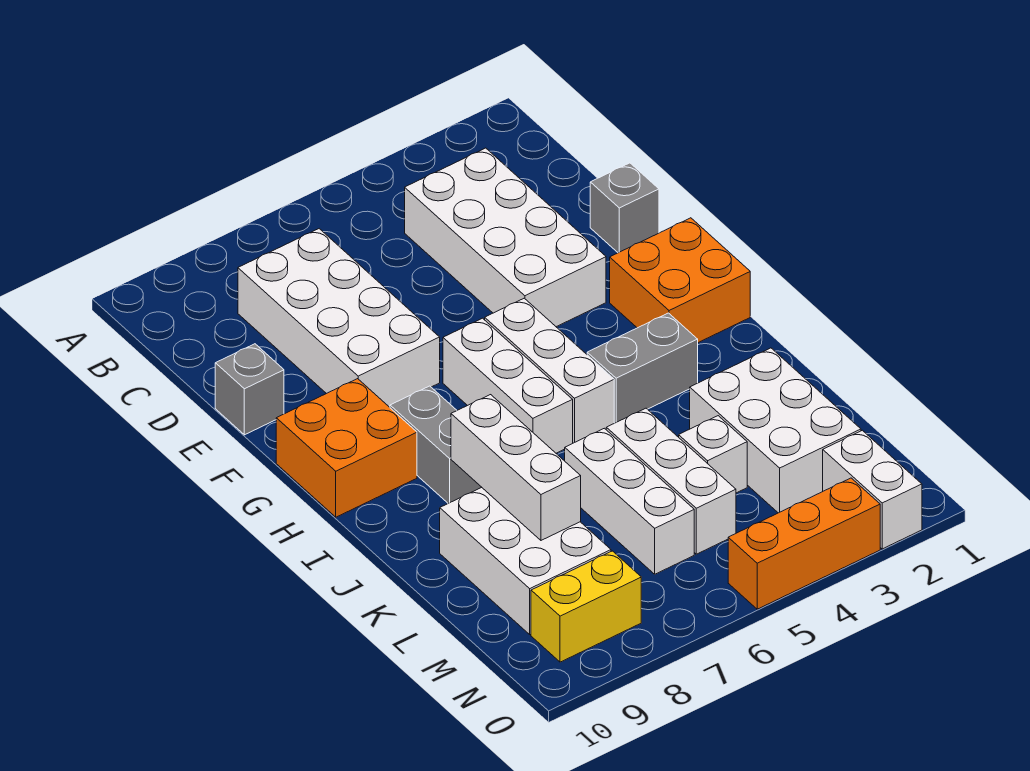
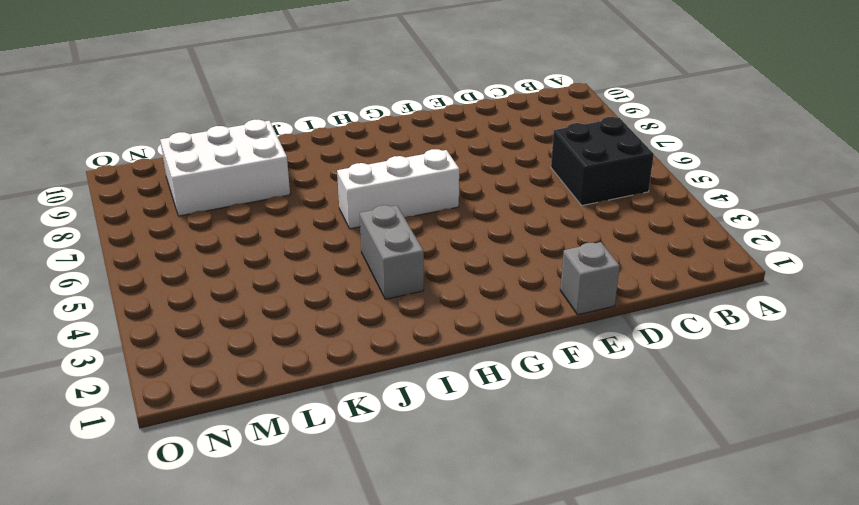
black brick B5:C6 level 1 -> none
none -> white brick C3:F4 level 1
none -> white brick C7:F8 level 1
none -> grey brick E10 level 1

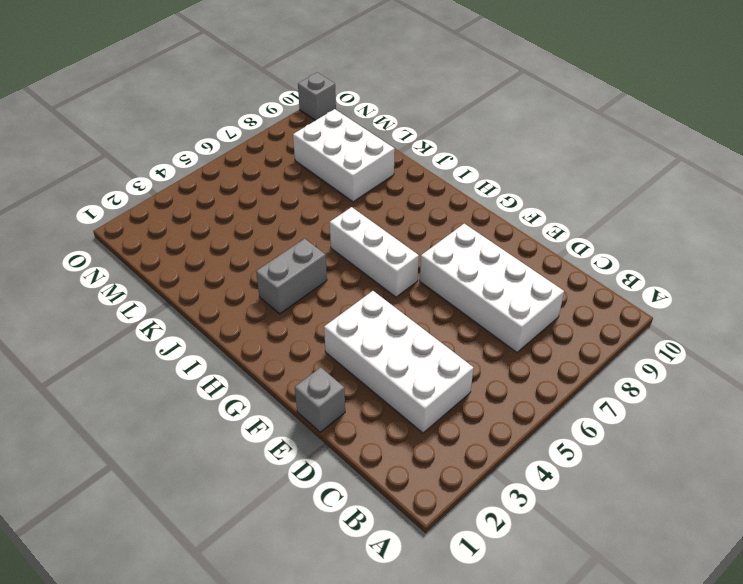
grey brick O10 level 1 -> grey brick E10 level 1
none -> orange brick G1:H2 level 1
none -> white brick G5:I5 level 1
none -> orange brick G9:H10 level 1

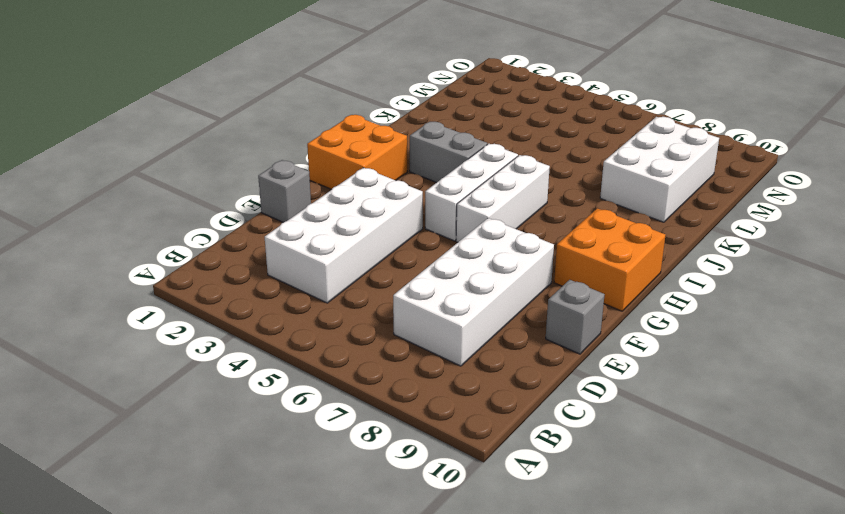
none -> grey brick H8:I8 level 1
none -> white brick K2:M3 level 1
none -> white brick K5:M5 level 1

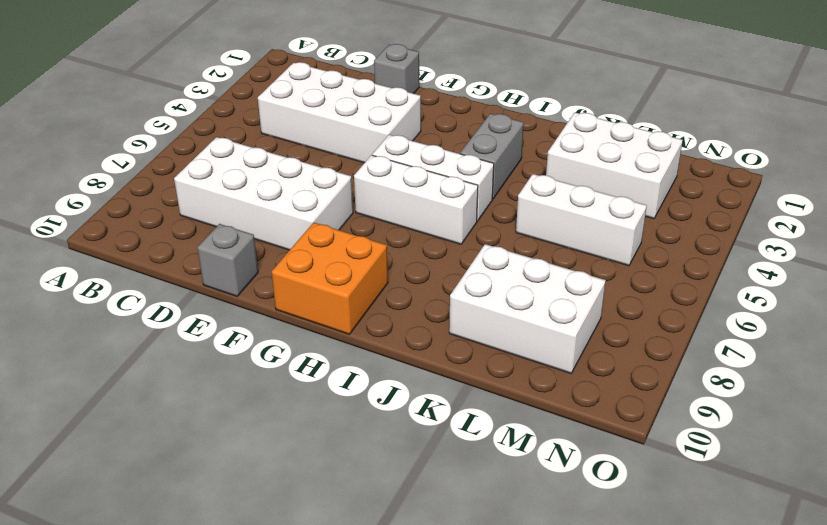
none -> orange brick G1:H2 level 1
none -> grey brick H8:I8 level 1
none -> white brick K6:M6 level 1

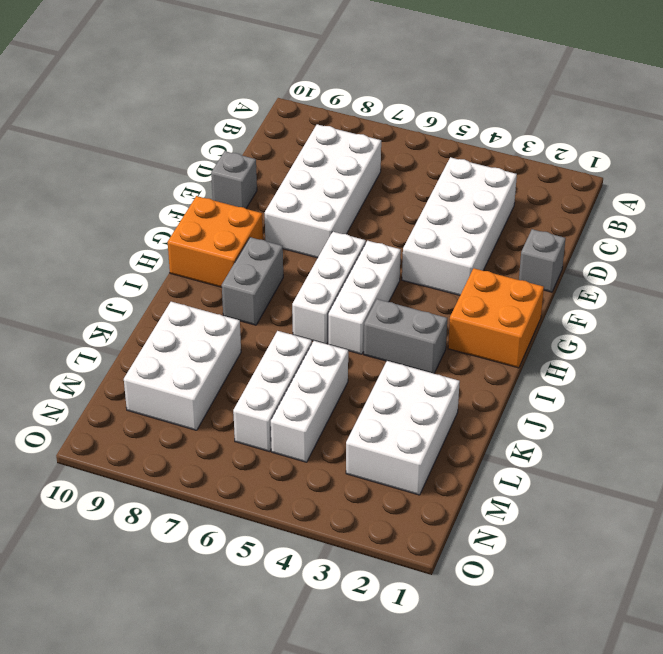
none -> white brick L4 level 1
none -> white brick N2:O2 level 1
none -> yellow brick N8:N9 level 1

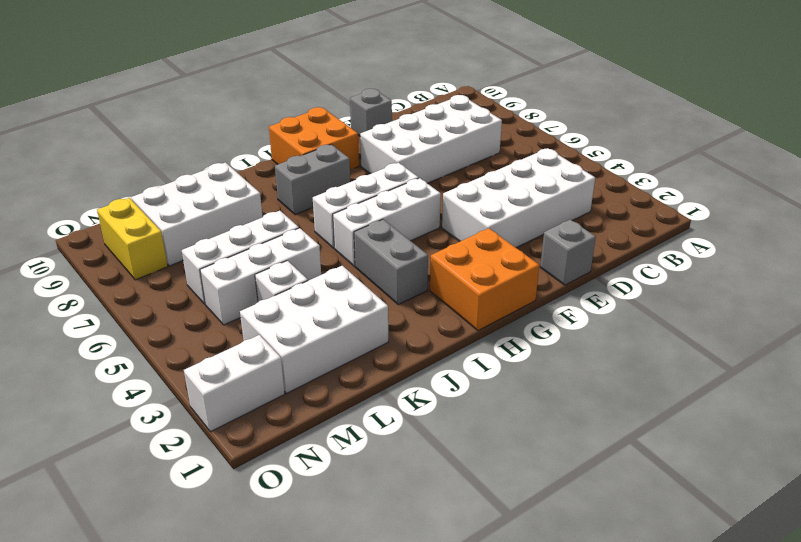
none -> orange brick O3:O5 level 1
none -> white brick J8:L8 level 2

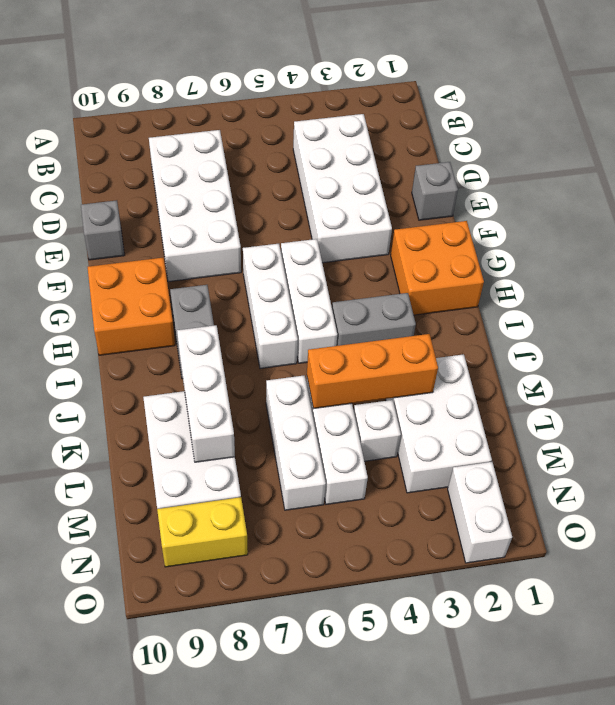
orange brick K3:K5 level 2 -> orange brick O3:O5 level 1

